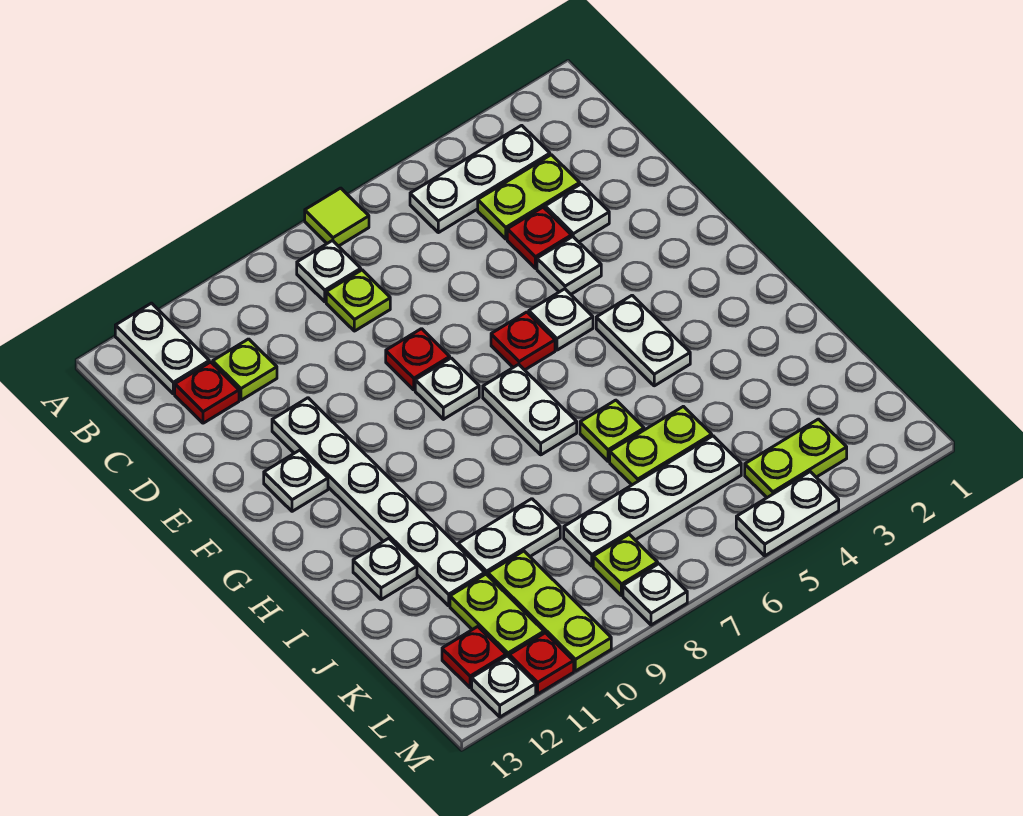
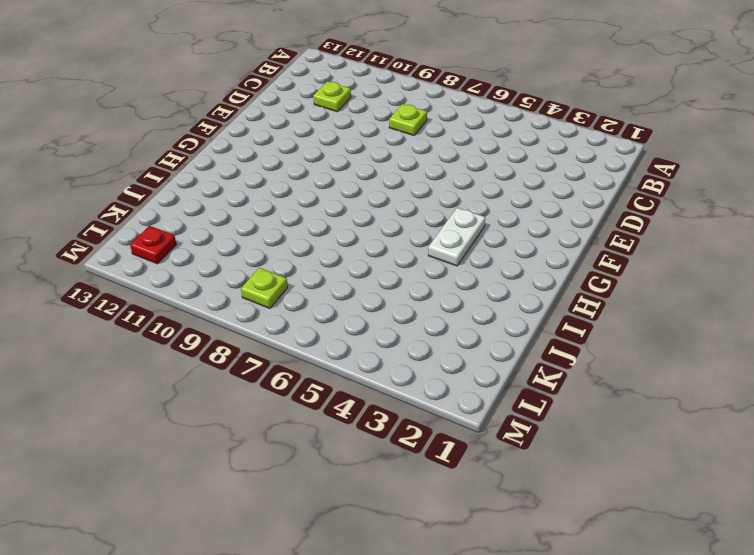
none -> lime tile A7 level 1
none -> white plate A12:B12 level 1
none -> white plate B3:B5 level 1
none -> white plate B8 level 1

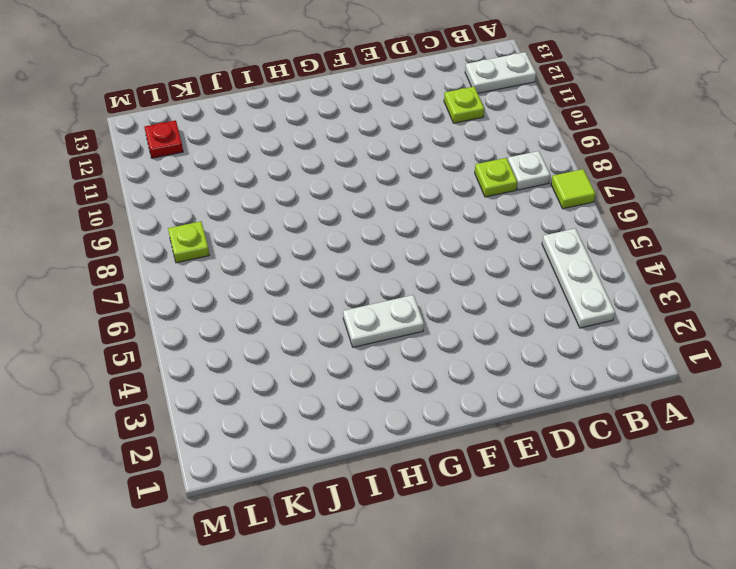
none -> lime plate C3:C4 level 1
none -> red plate C12 level 1
none -> white plate D3 level 1
none -> red plate D4 level 1

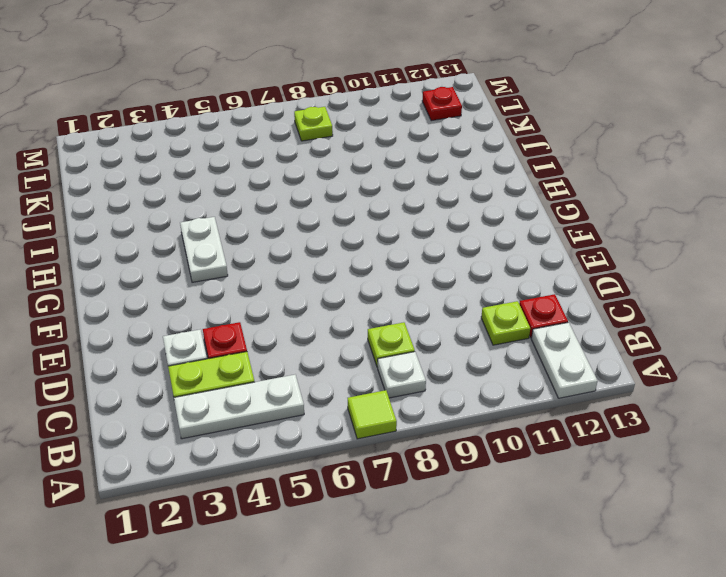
none -> white plate E4 level 1
none -> red plate E8 level 1
none -> white plate E11:J11 level 1
none -> white plate F5 level 1

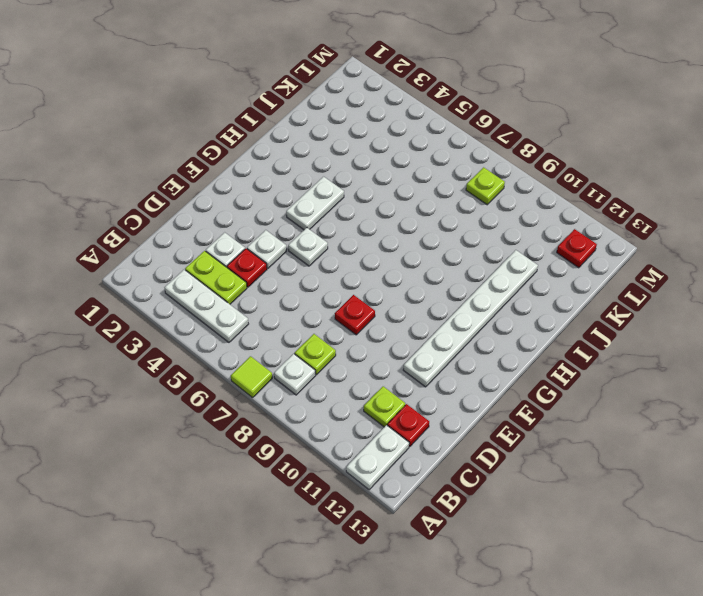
none -> red plate F6 level 1
none -> white plate F8 level 1
none -> white plate F12 level 1
none -> white plate G7:H7 level 1

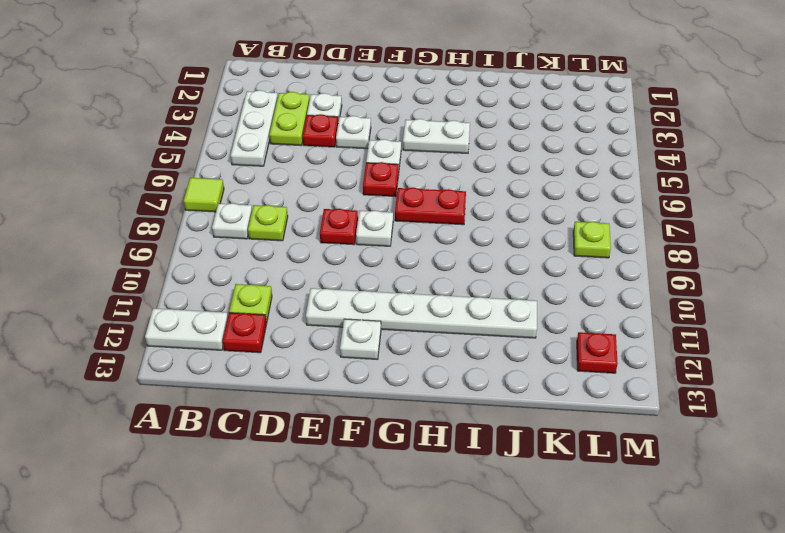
red plate G7:H7 level 1 -> white plate G7:H7 level 1
none -> lime plate I6 level 1
none -> white plate I12 level 1
none -> lime plate J5:J6 level 1
none -> white plate J9:J10 level 1

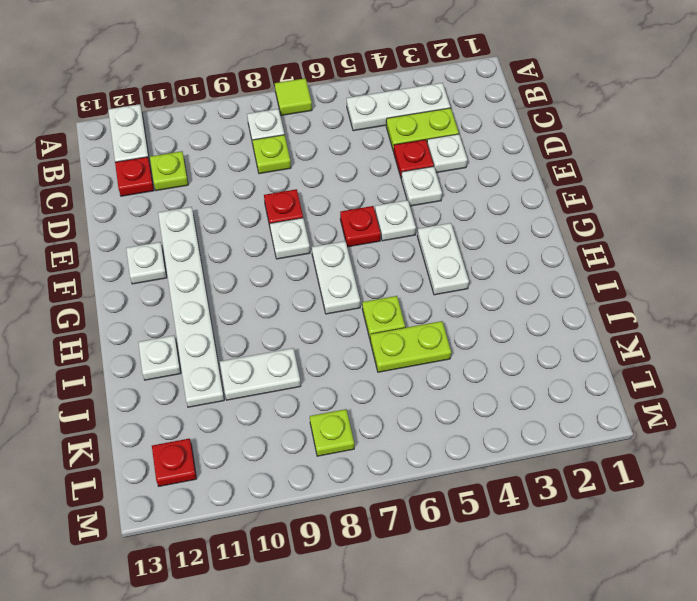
none -> white plate K5:K8 level 1
none -> lime plate K10:M10 level 1
none -> lime plate K11:L11 level 1
none -> lime plate L3:L4 level 1

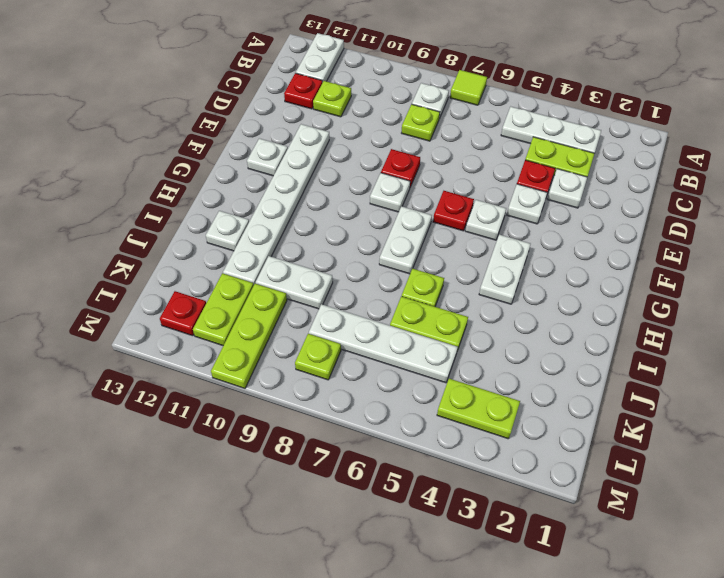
none -> white plate M4:M5 level 1
none -> white plate M8 level 1
none -> red plate M11 level 1
none -> white plate M12 level 1

